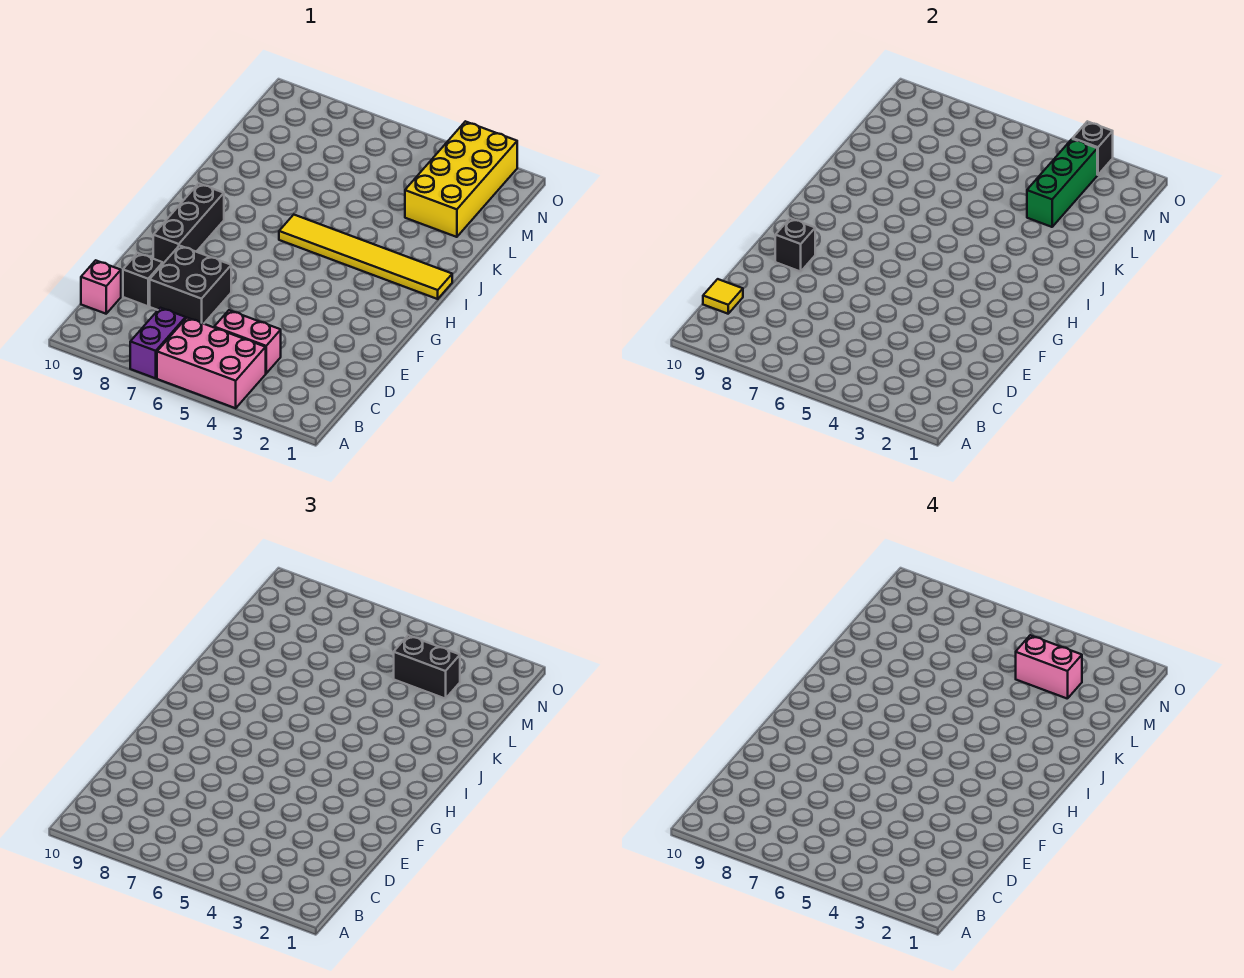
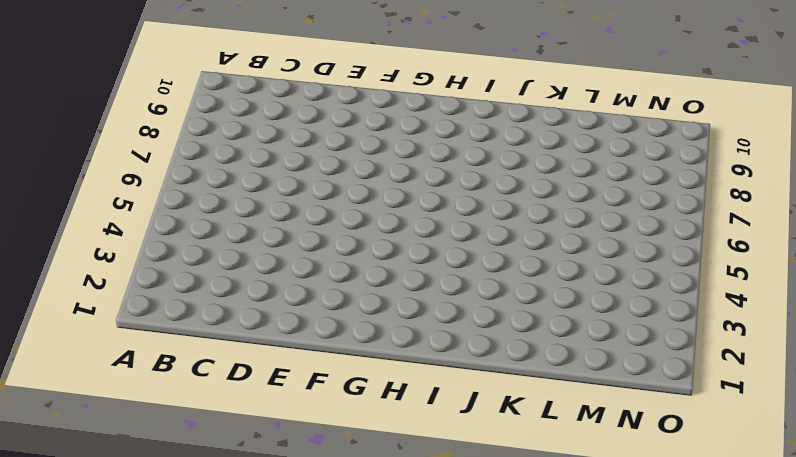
none -> pink brick A4:B6 level 1
none -> purple brick A7:B7 level 1
none -> pink brick C4:C5 level 1

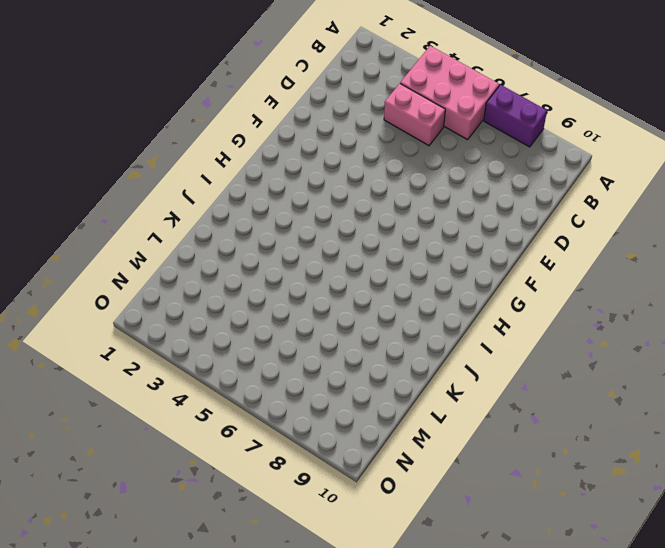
purple brick A7:A8 level 1 -> purple brick A7:B7 level 1
none -> pink brick C10 level 1
none -> black brick D7:E8 level 1
none -> black brick D9 level 1

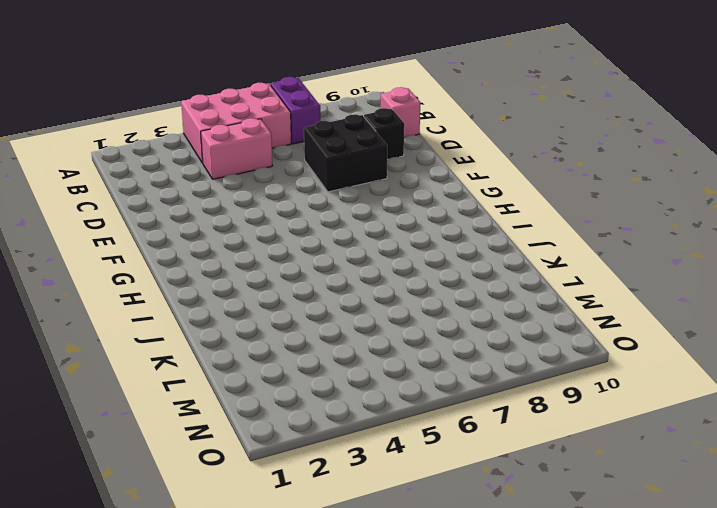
none -> black brick F9:H9 level 1
none -> yellow tile I1:I6 level 1
none -> yellow brick L2:O3 level 1

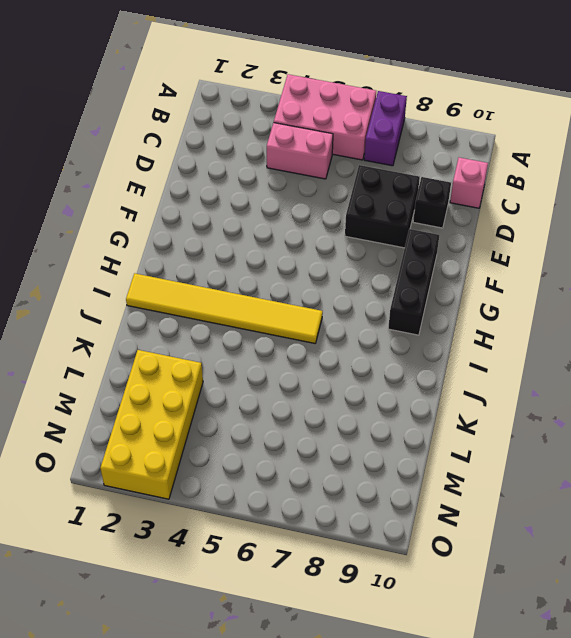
none -> yellow tile C10 level 2
none -> black brick F9 level 2
none -> green brick L3:N3 level 2

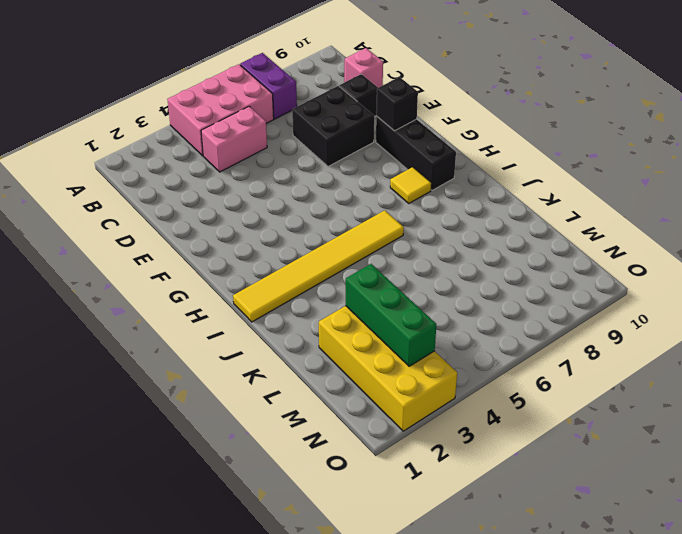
yellow tile H8 level 1 -> yellow tile C10 level 2
none -> black brick O3 level 2
none -> black brick M3:M4 level 3
none -> pink brick M3:M4 level 4

